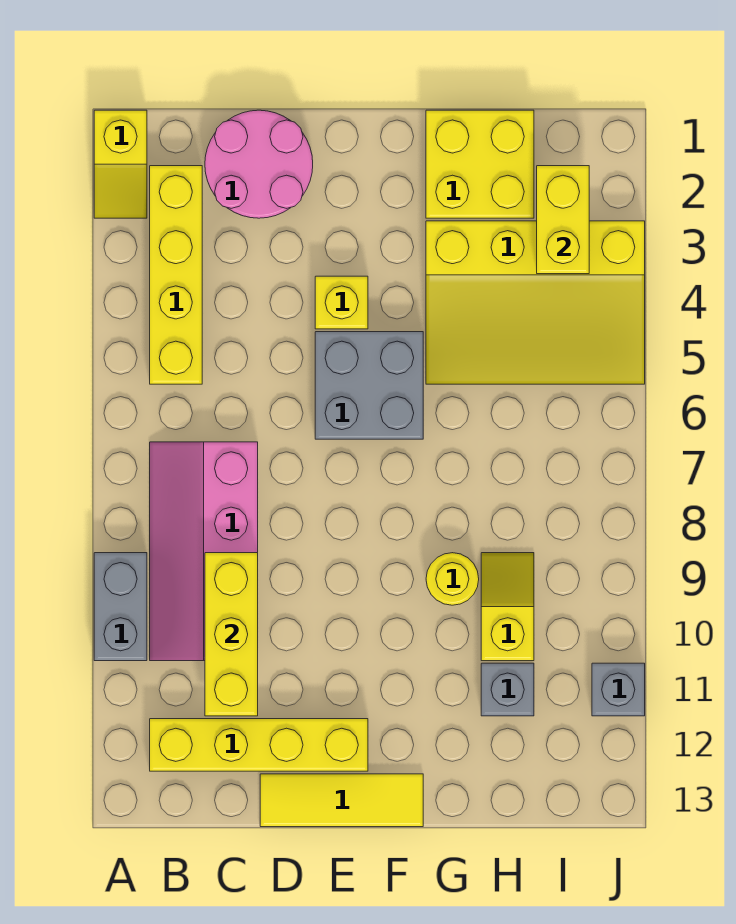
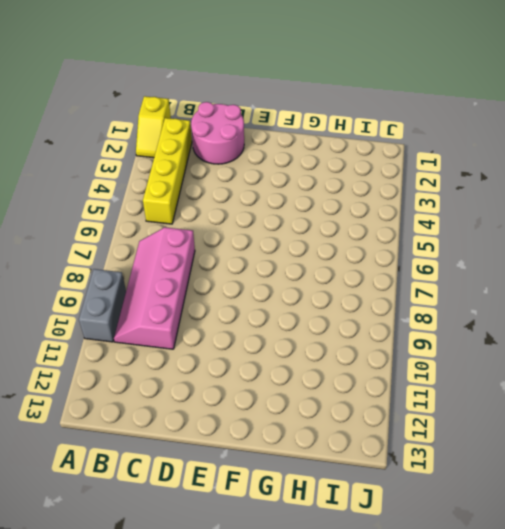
none -> yellow brick B12:E12 level 1
none -> yellow tile D13:F13 level 1
none -> yellow brick E4 level 1

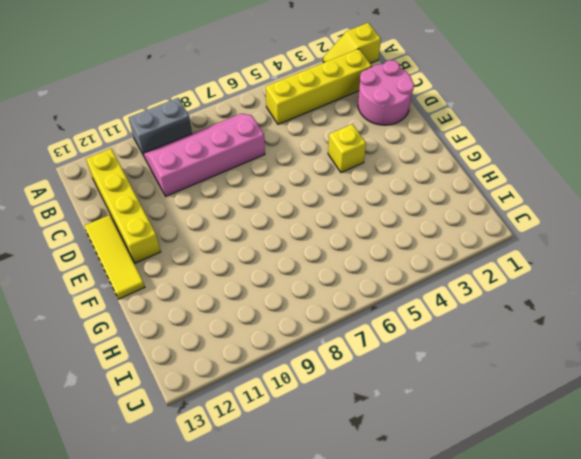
none -> grey brick E5:F6 level 1
none -> yellow brick G1:H2 level 1
none -> yellow slope G3:J5 level 1 top 3

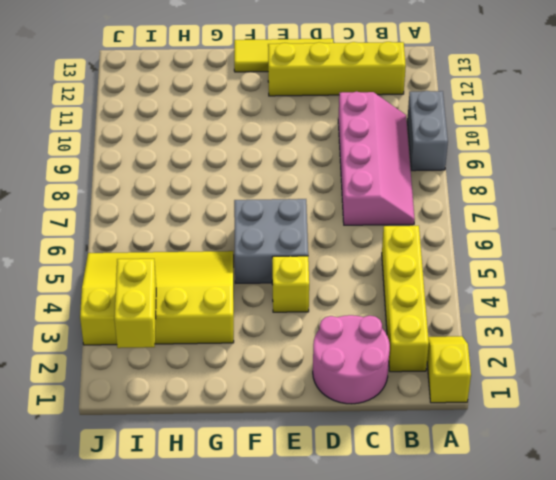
none -> yellow brick G1:H2 level 1
none -> yellow round brick G9 level 1
none -> yellow slope H9:H10 level 1 top 10

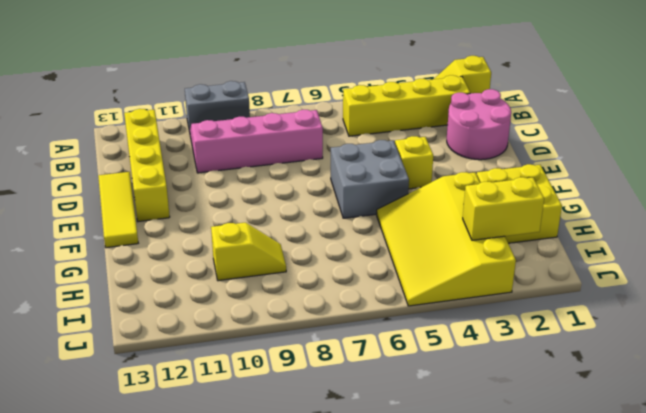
none -> yellow round brick G9 level 1
none -> grey brick H11 level 1
none -> grey brick J11 level 1

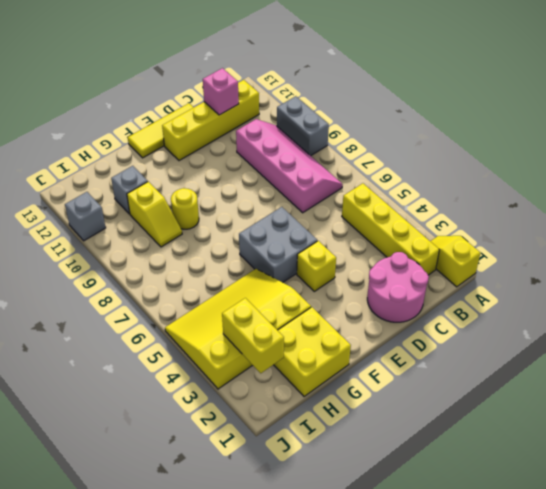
pink brick C12 level 2 -> none
none -> yellow brick C9:C11 level 2

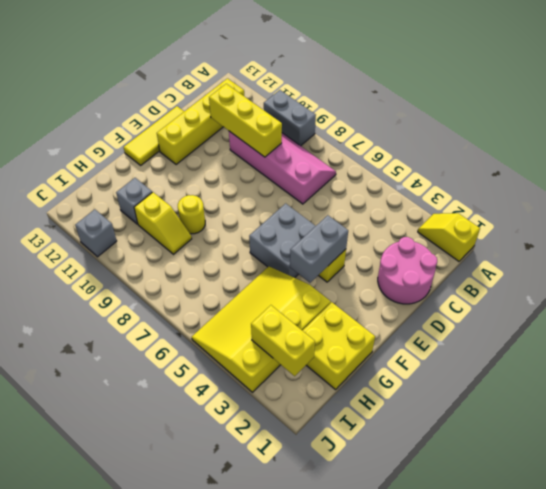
grey brick E4:F4 level 2 -> none
none -> yellow brick B2:B5 level 1

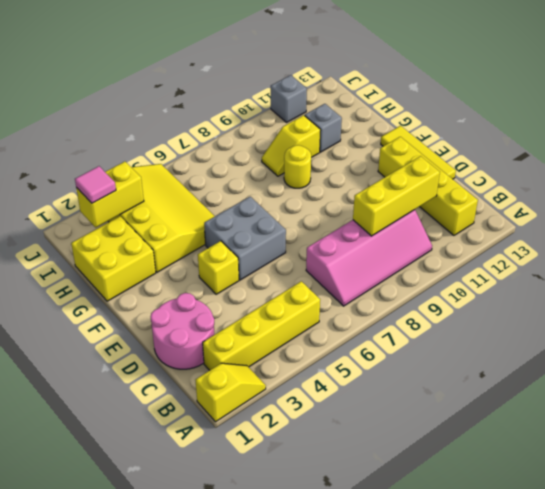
pink tile I2 level 3 -> none
none -> grey brick A9:A10 level 1

